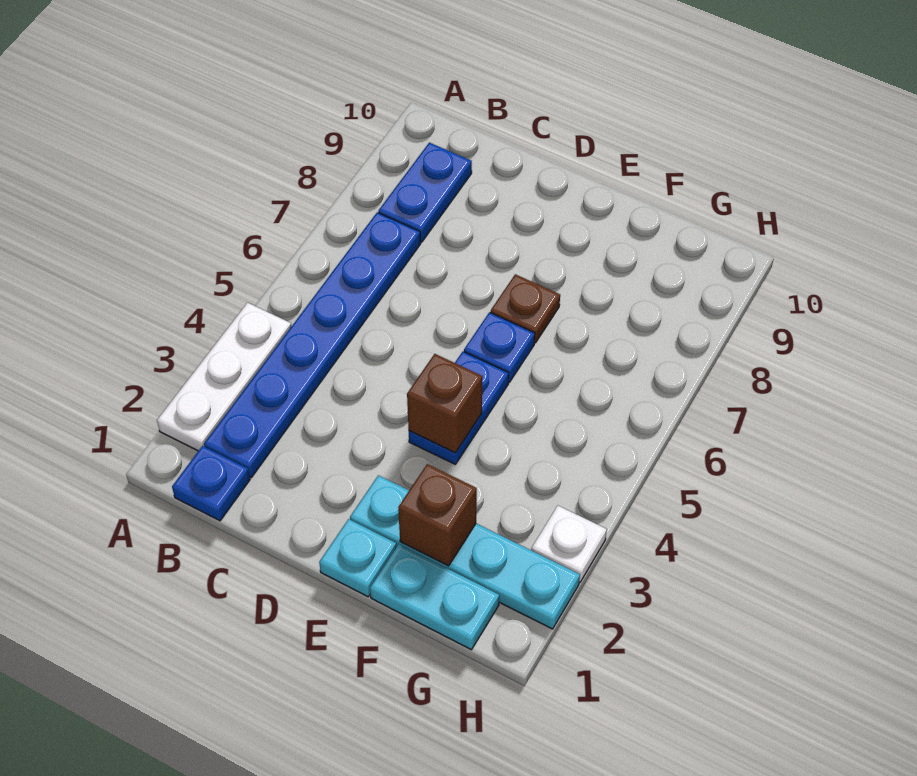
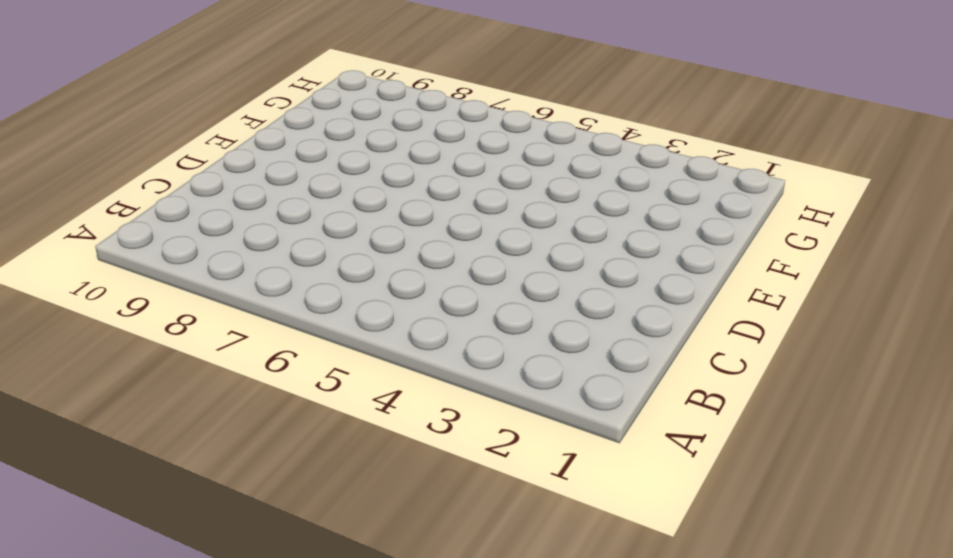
none -> white plate A2:A4 level 1
none -> blue plate B1 level 1
none -> blue plate B2:B7 level 1

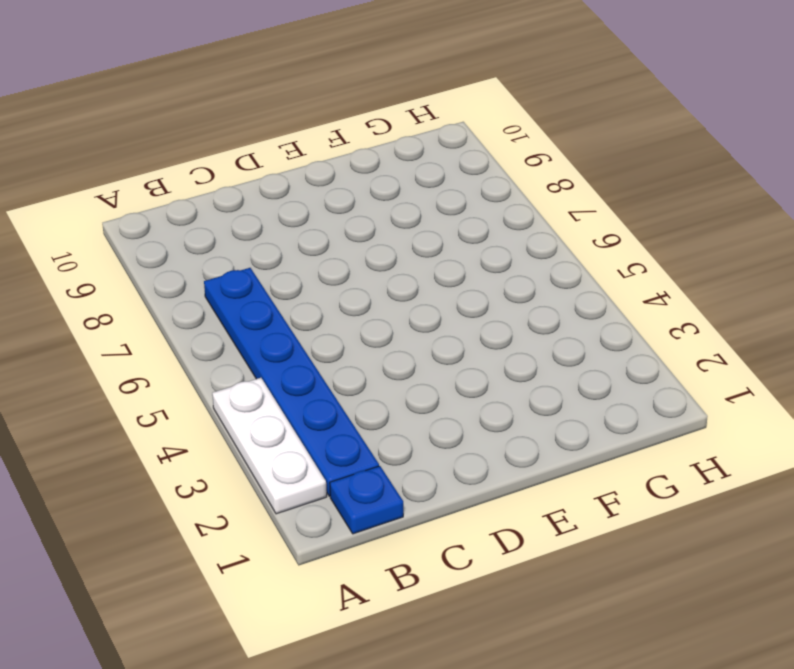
none -> blue plate B8:B9 level 1
none -> cyan plate E1 level 1
none -> cyan plate E2:H2 level 1

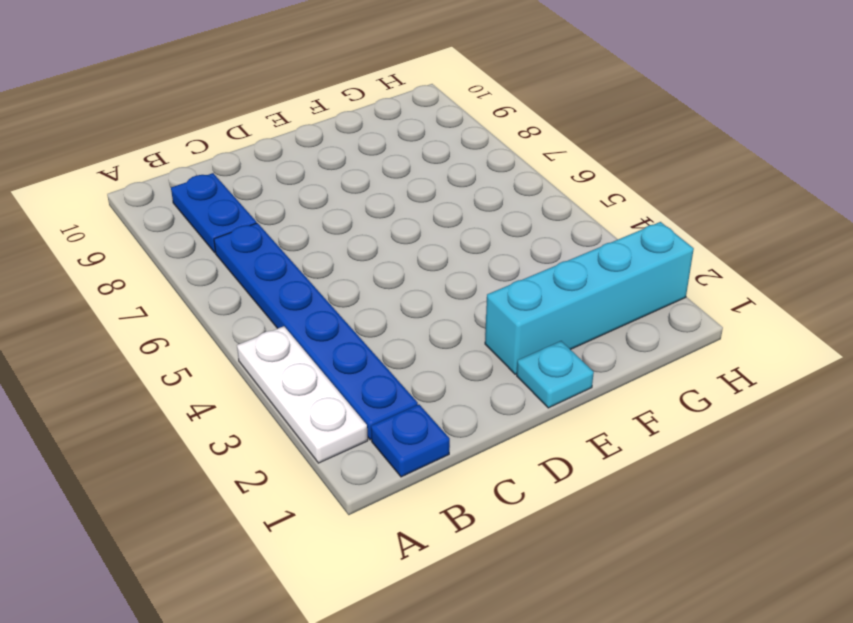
cyan brick E2:H2 level 1 -> cyan plate E2:H2 level 1
none -> blue plate E4:E5 level 1
none -> blue plate E6 level 1
none -> brown plate E7 level 1

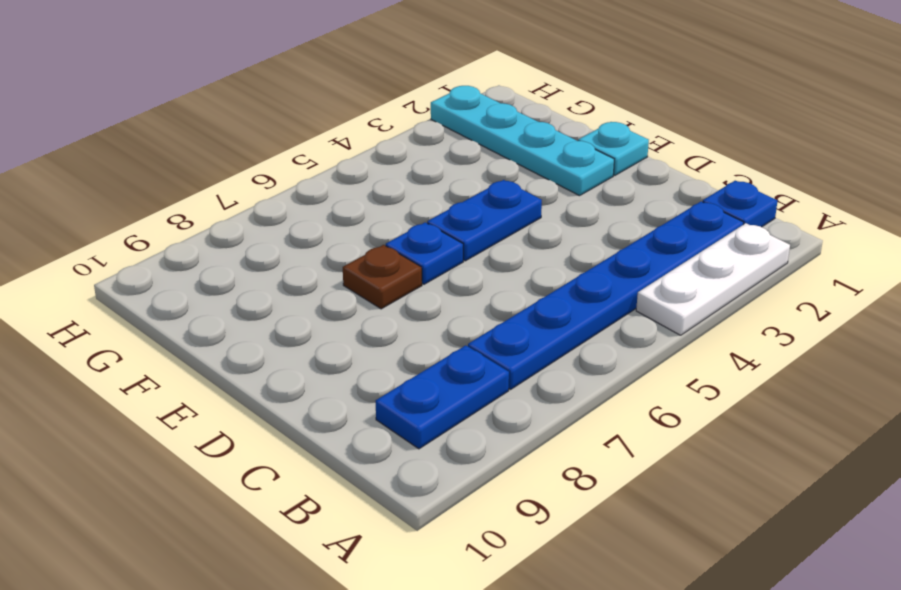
none -> cyan plate F1:G1 level 1
none -> white plate H3 level 1
none -> brown brick E4 level 2

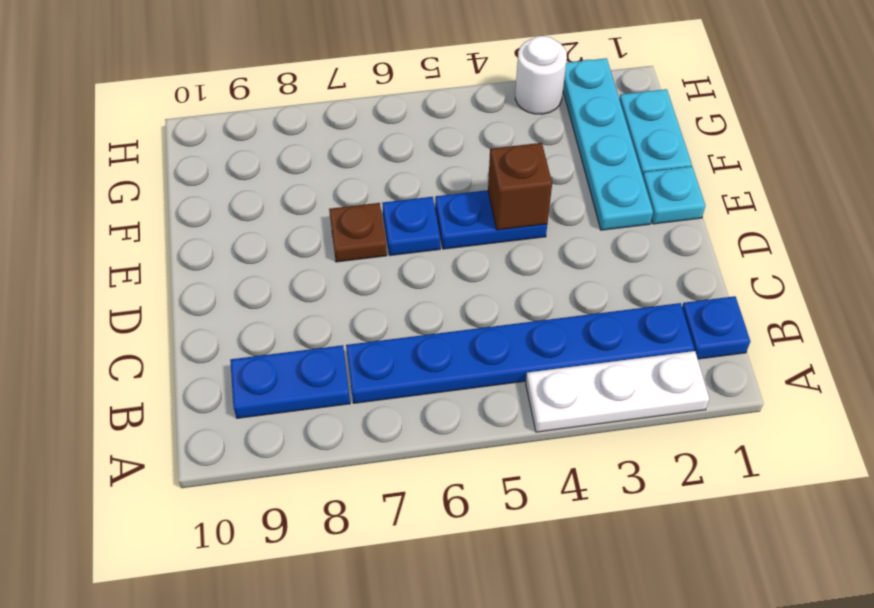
white round brick H3 level 1 -> white plate H3 level 1
none -> brown brick F2 level 2

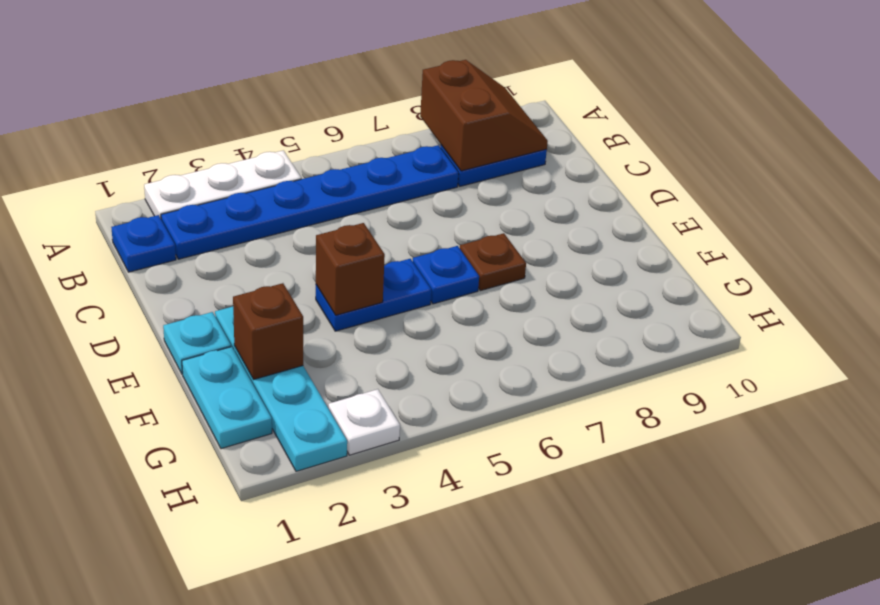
brown slope A8:B9 level 2 top 8 -> none

